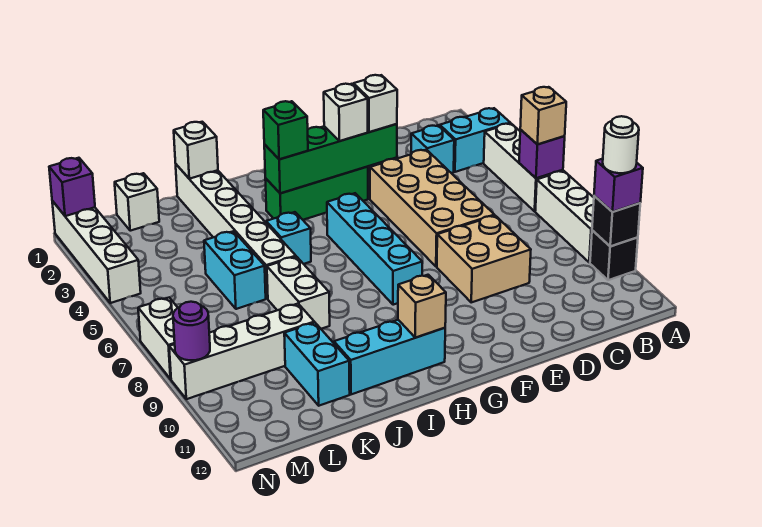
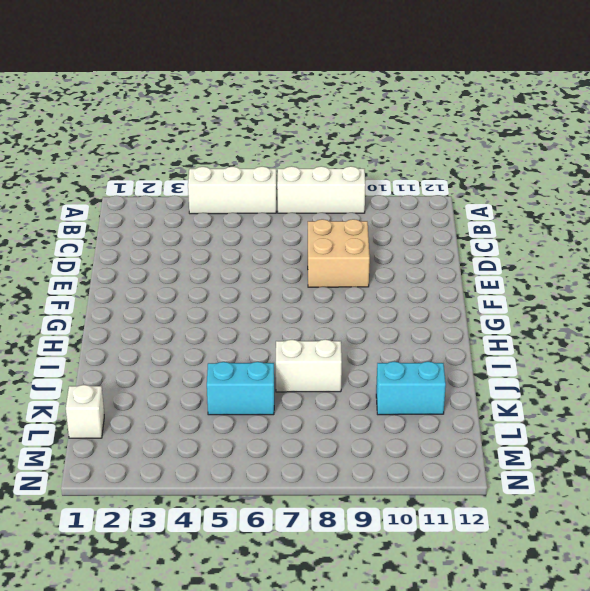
none -> cyan brick A3:B3 level 1
none -> black brick A10 level 1
none -> cyan brick C3 level 1
none -> tan brick D4:E7 level 1

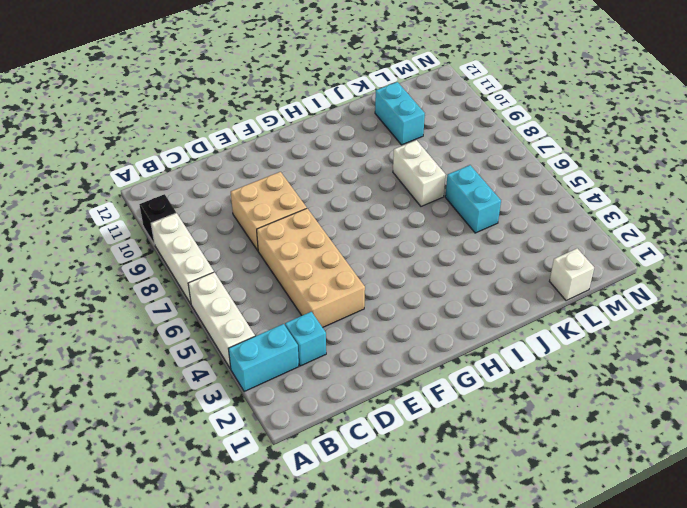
none -> green brick F3:H3 level 1
none -> cyan brick G5:G8 level 1
none -> cyan brick H11:J11 level 1
none -> cyan brick I5 level 1

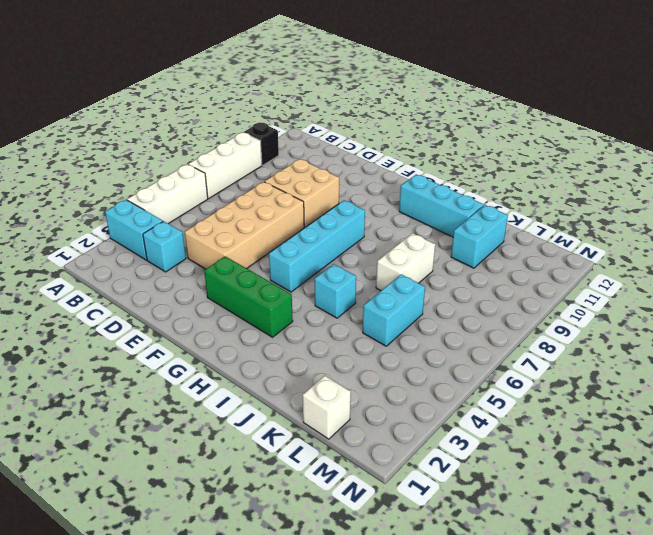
none -> white brick J1:J6 level 1
none -> white brick K9:N9 level 1
none -> white brick N1:N4 level 1
none -> white brick N7:N8 level 1

